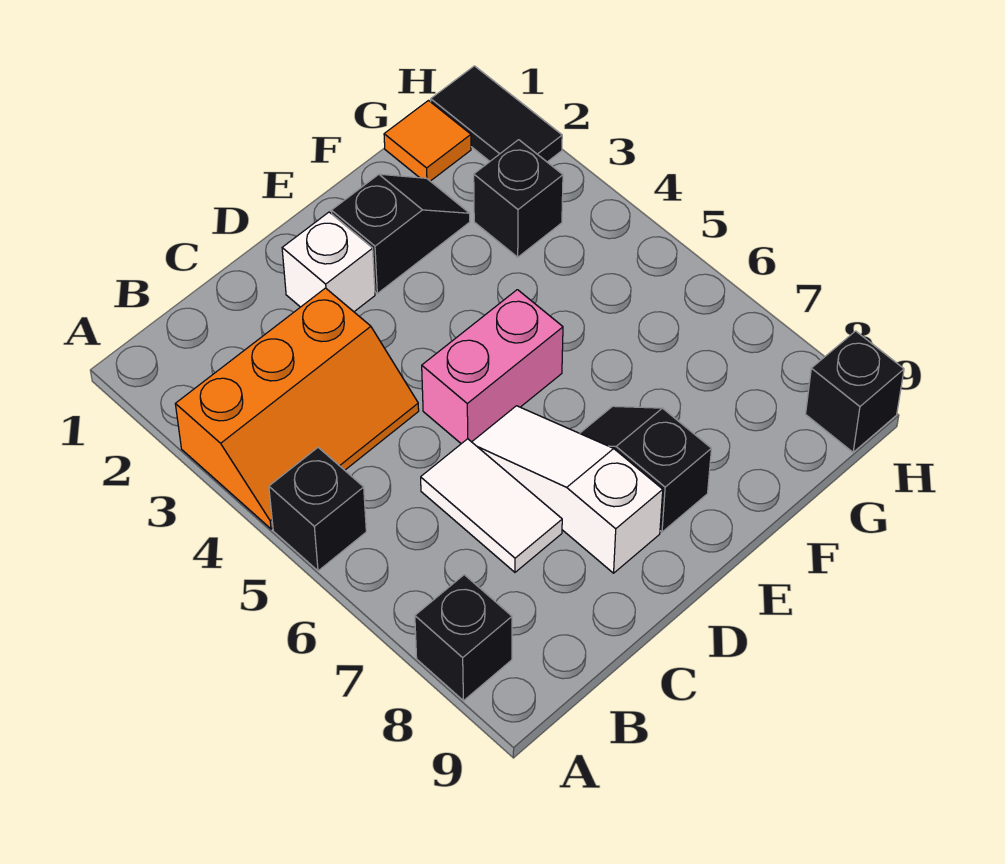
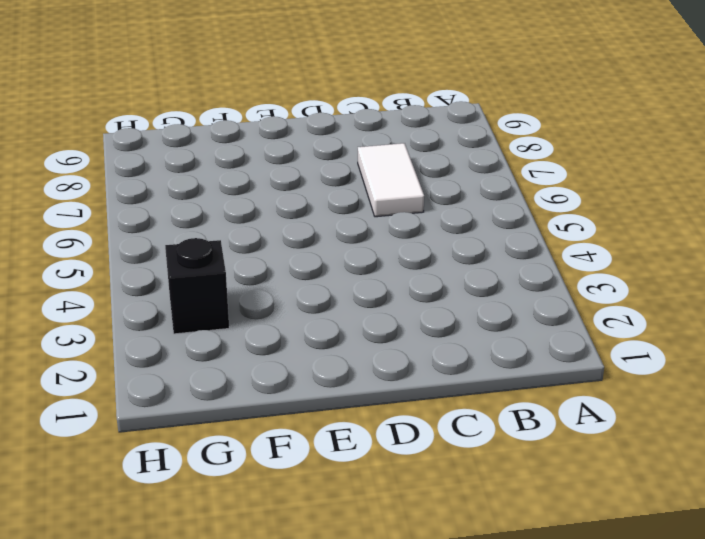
none -> orange slope A3:C4 level 1 top 3
none -> black brick A5 level 1
none -> black brick A8 level 1

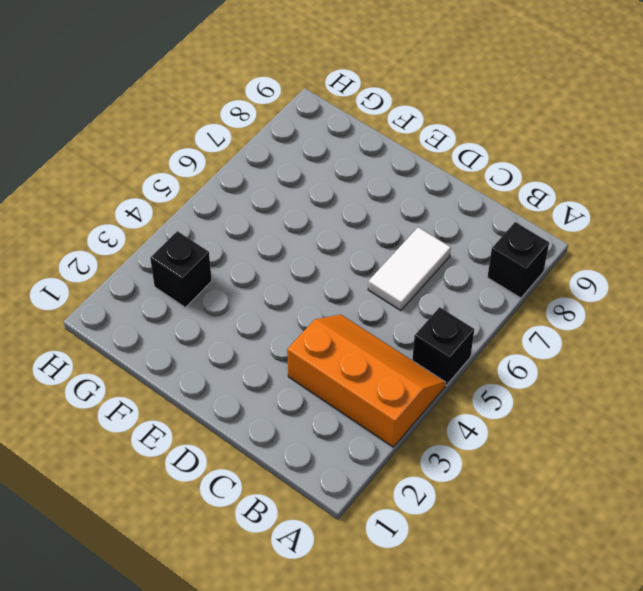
none -> white brick D2 level 1
none -> pink brick D5:E5 level 1
none -> white slope D6:D8 level 1 top 8

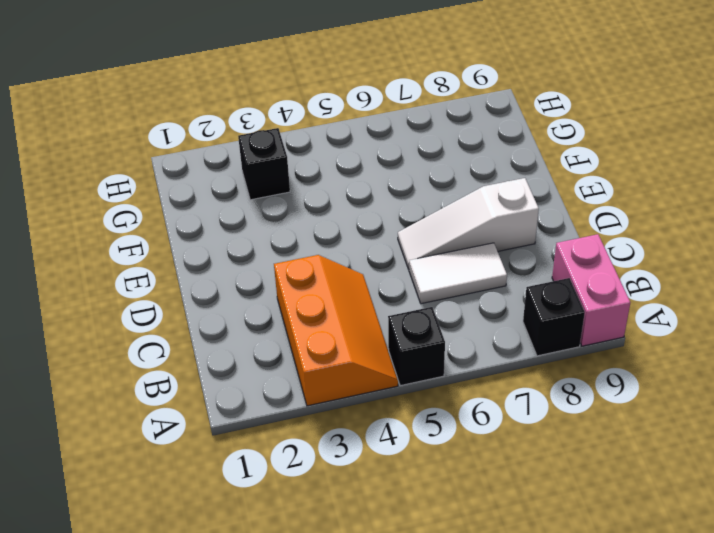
pink brick A9:B9 level 1 -> pink brick D5:E5 level 1
none -> white brick D2 level 1
none -> black slope E2:F2 level 1 top E
none -> black slope E7:E8 level 1 top 8

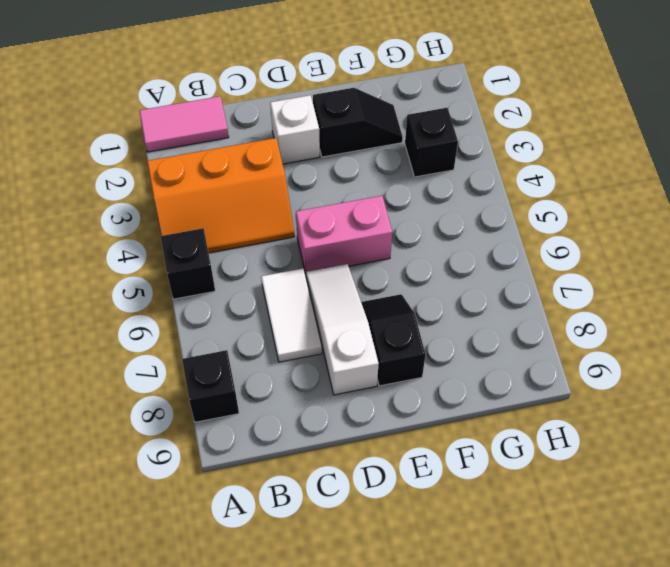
pink tile A1:B1 level 1 -> none
none -> orange tile G1 level 1
none -> black tile H1:H2 level 1
none -> black brick H9 level 1

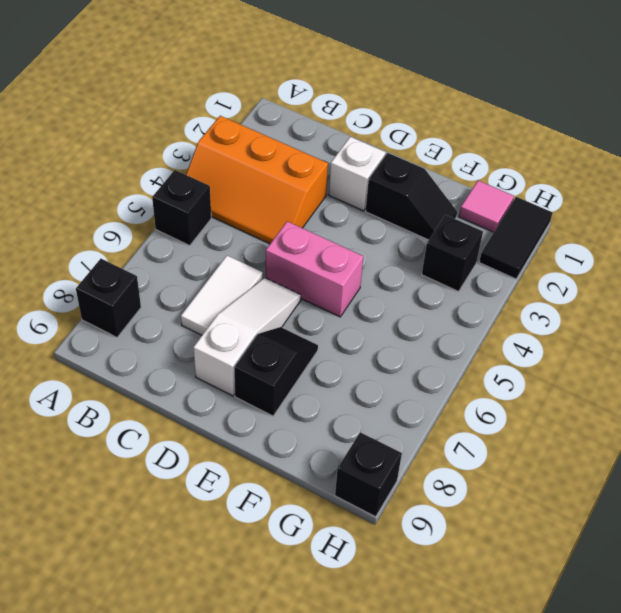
pink tile G1 level 1 -> orange tile G1 level 1

